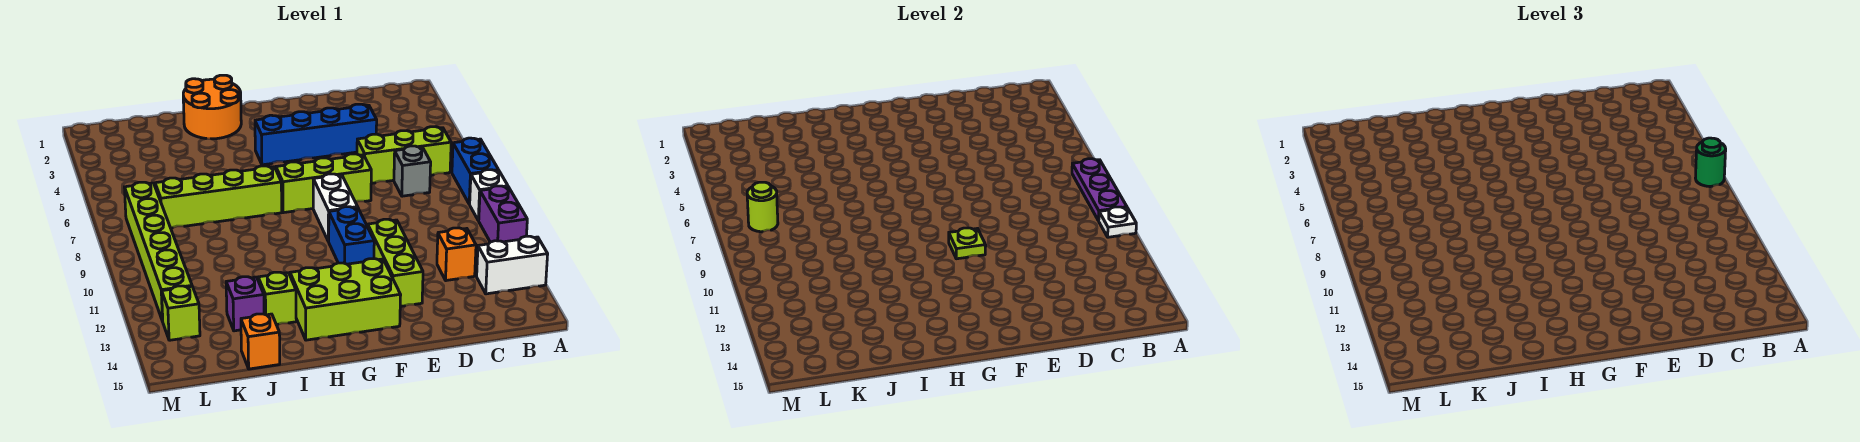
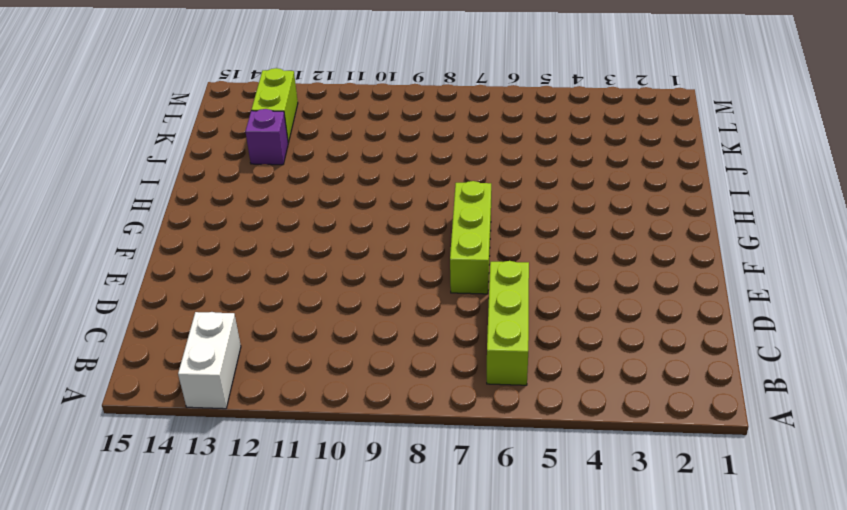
lime brick K13:L13 level 1 -> lime brick L13 level 1
none -> blue brick A7:A8 level 1
none -> white brick A9 level 1
none -> purple brick A10:A11 level 1

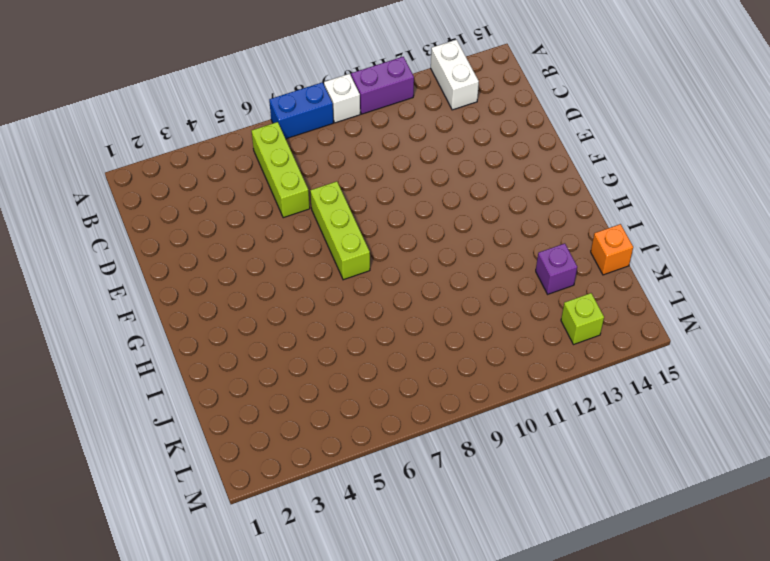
none -> grey brick C7 level 1
none -> orange brick C12 level 1
none -> blue brick D4:G4 level 1

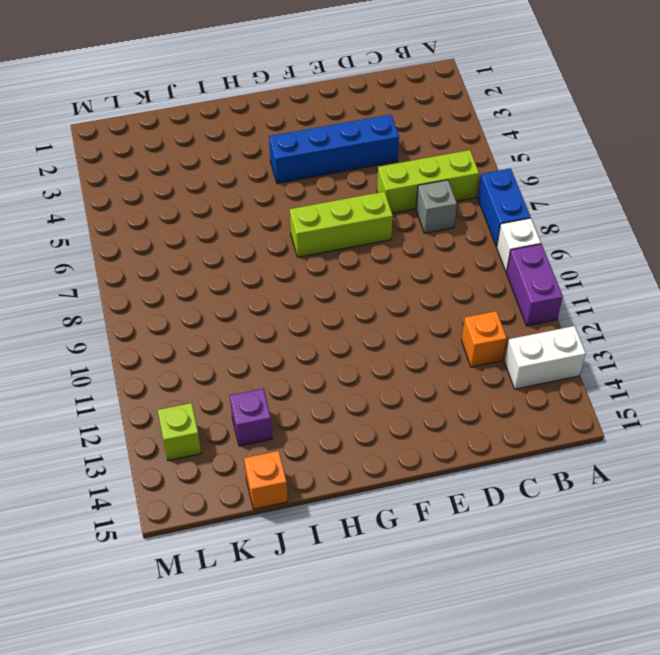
none -> lime brick E11:E13 level 1
none -> white brick F8:F9 level 1
none -> blue brick F10:F11 level 1

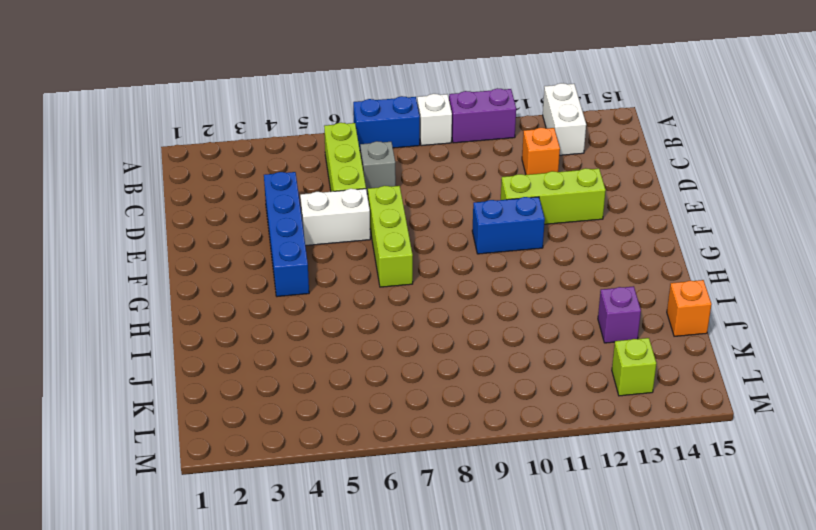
white brick E5:E6 level 1 -> white brick F8:F9 level 1
none -> lime brick F13:H14 level 1
none -> orange round brick H1:I2 level 1
none -> lime brick H7:K7 level 1

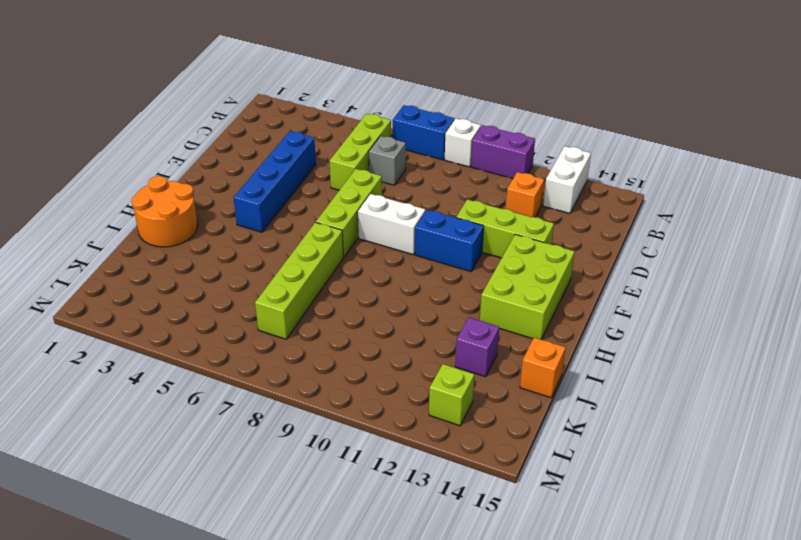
none -> lime brick I13 level 1
none -> lime brick L7:L12 level 1
none -> purple plate A7:A9 level 2

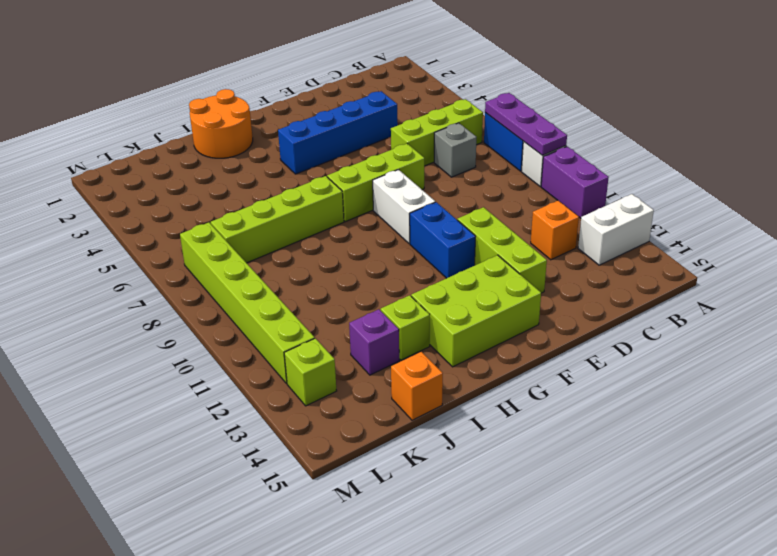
none -> white plate A10 level 2
none -> lime plate F10 level 2
none -> lime round brick L7 level 2

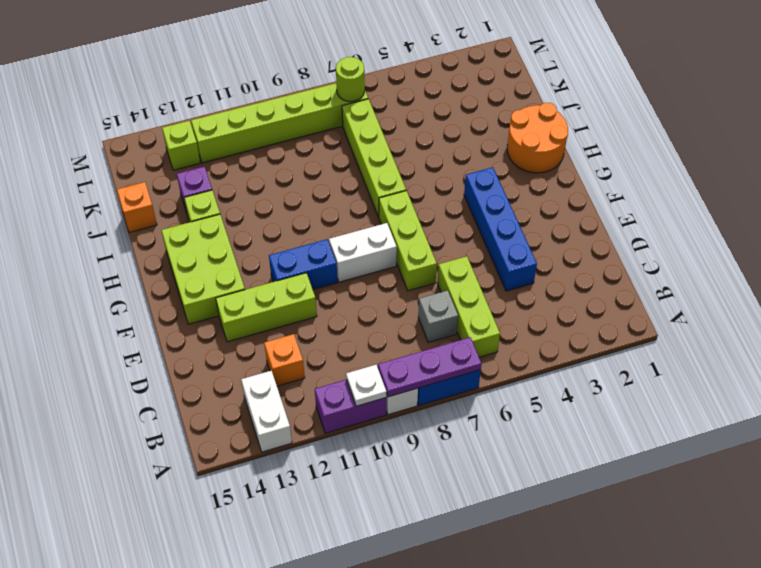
none -> lime plate F10 level 2
none -> green round brick A7 level 3

